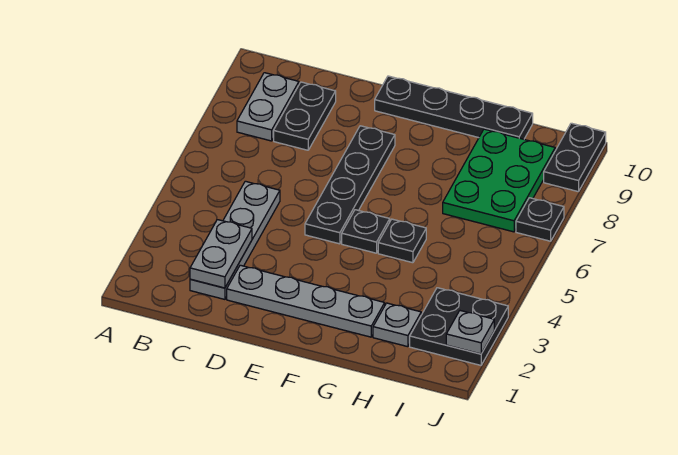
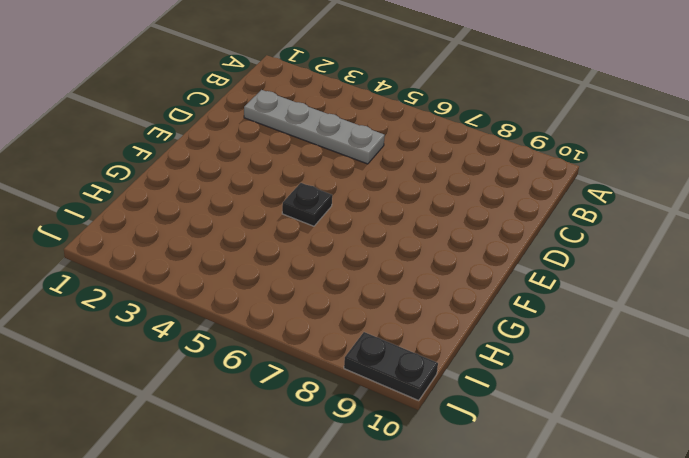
none -> grey plate B8:B9 level 1
none -> black plate C8:C9 level 1
none -> grey plate D2:G2 level 1

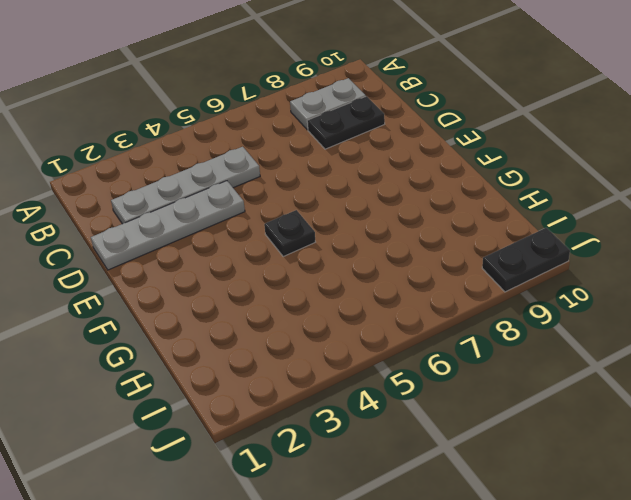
grey plate D1:D4 level 1 -> grey plate D2:G2 level 1
none -> black plate E5:E8 level 1
none -> black plate E10:H10 level 1
none -> black plate G5 level 1

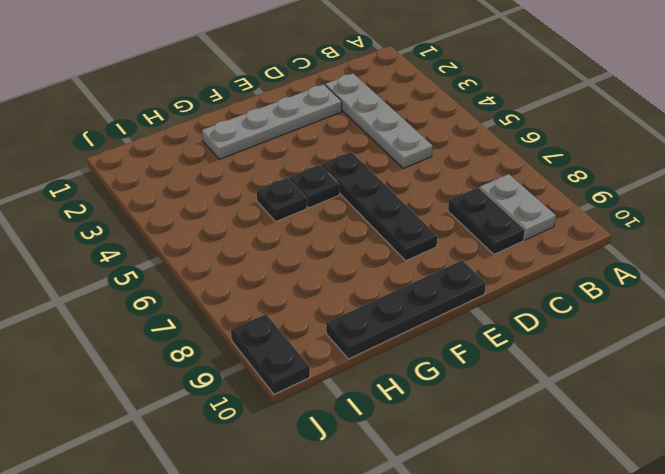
none -> grey plate H2 level 1
none -> green plate H7:I9 level 1
none -> black plate I2:J3 level 1

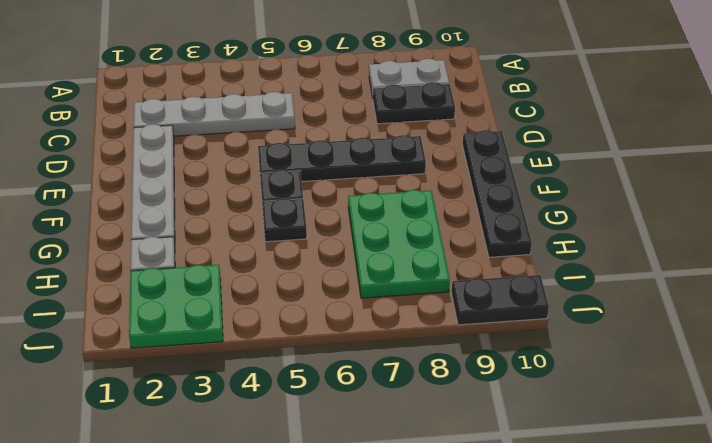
green plate G7:I8 level 1 -> green plate H7:I9 level 1
green plate I2:J3 level 1 -> black plate I2:J3 level 1
none -> black plate J7 level 1
none -> grey plate C2:C3 level 2
none -> grey plate J2 level 2

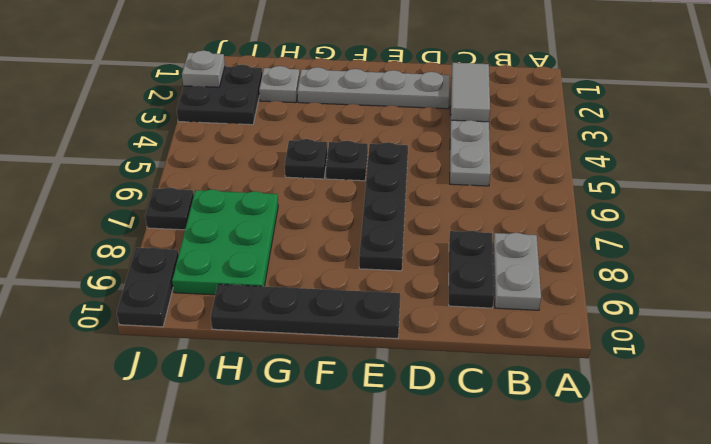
grey tile C2:C3 level 2 -> grey plate C2:C3 level 2

